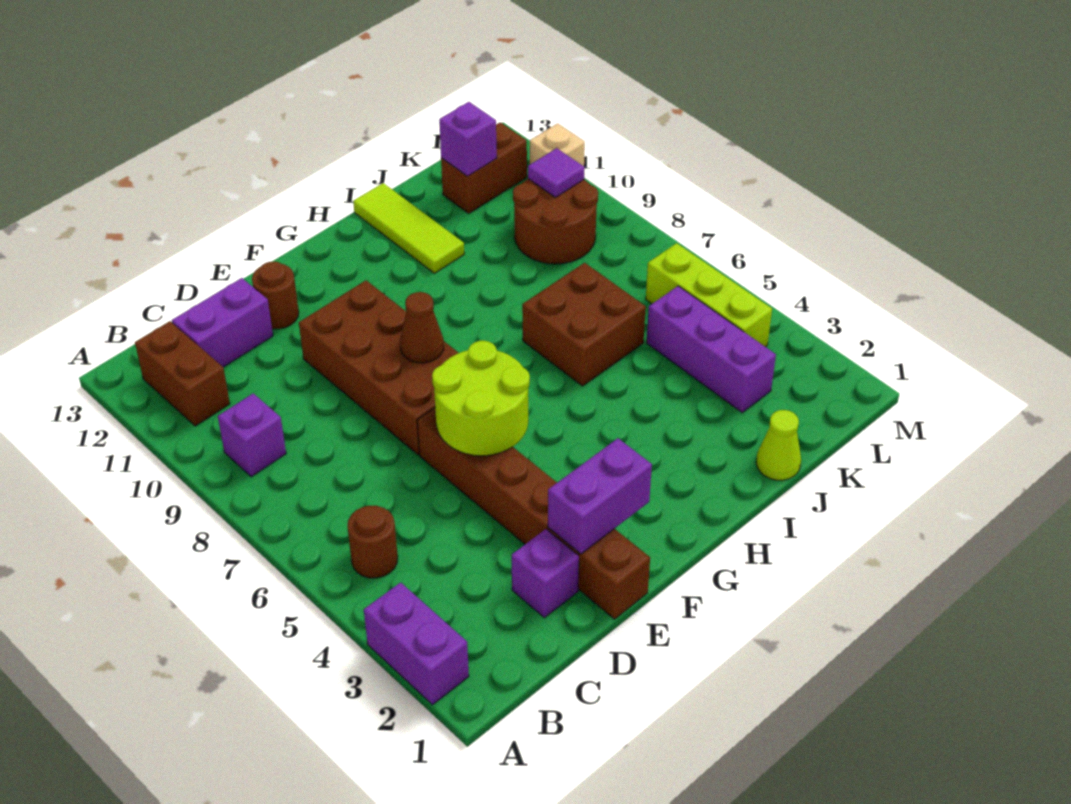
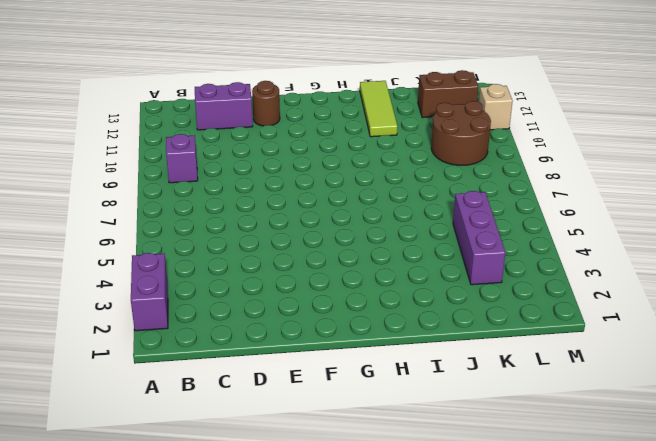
none -> brown round brick B5 level 1
none -> brown brick B11:B12 level 1
none -> purple brick D2 level 1

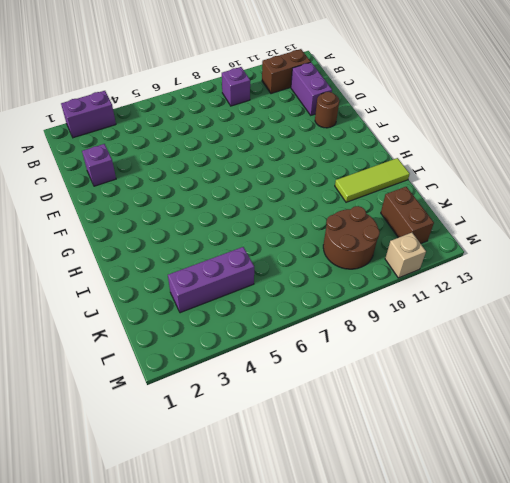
none -> brown round brick B5 level 1
none -> brown brick E1:E6 level 1
none -> brown brick E7:F10 level 1

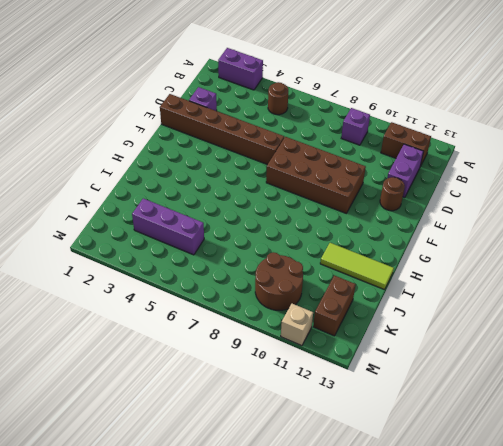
none -> brown brick I6:J7 level 1
none -> lime cone J1 level 1
none -> lime brick L4:L6 level 1

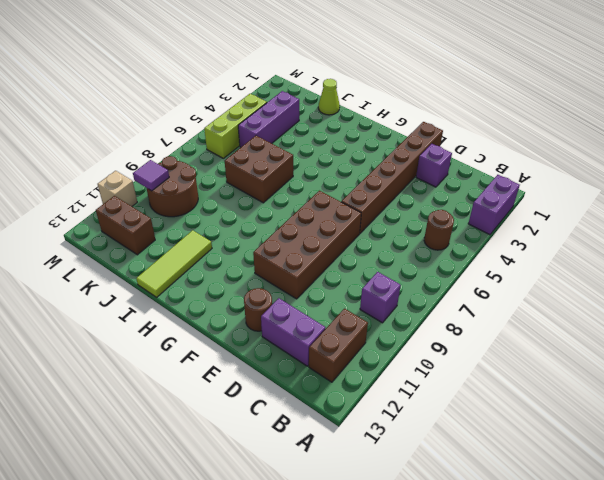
none -> purple brick E2:F2 level 2
none -> lime round brick E5:F6 level 2
none -> brown cone F8 level 2

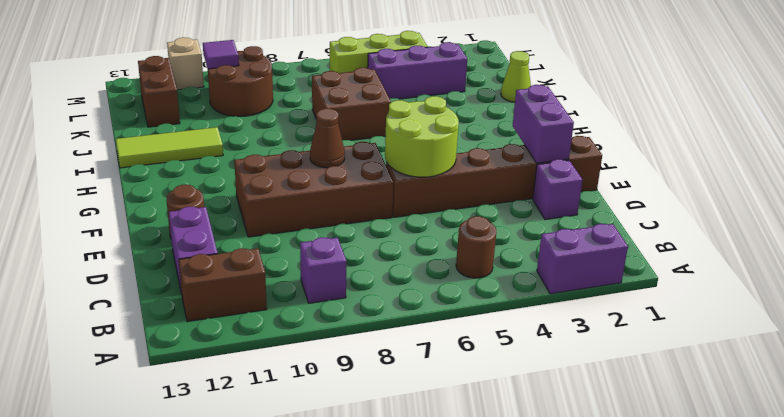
none -> purple brick K12 level 2

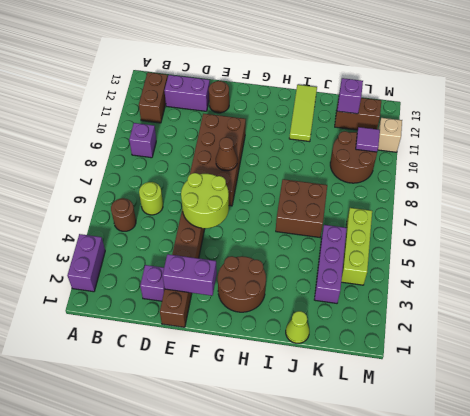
lime round brick C6 level 1 -> none
brown round brick G2:H3 level 1 -> none

